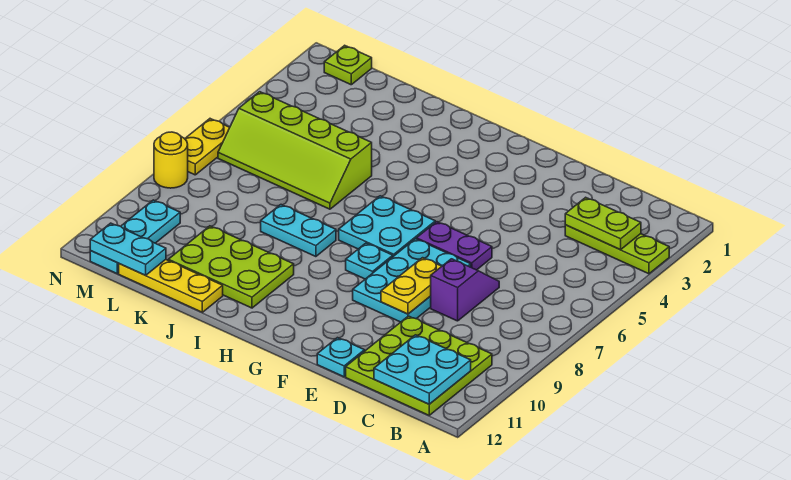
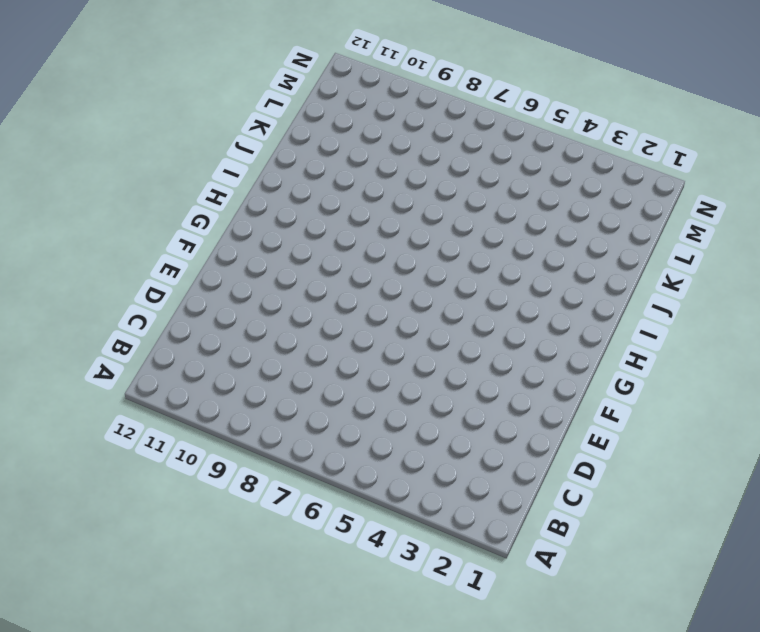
none -> lime plate A3:C3 level 1
none -> lime plate B10:D12 level 1
none -> purple slope D7:D8 level 1 top 8

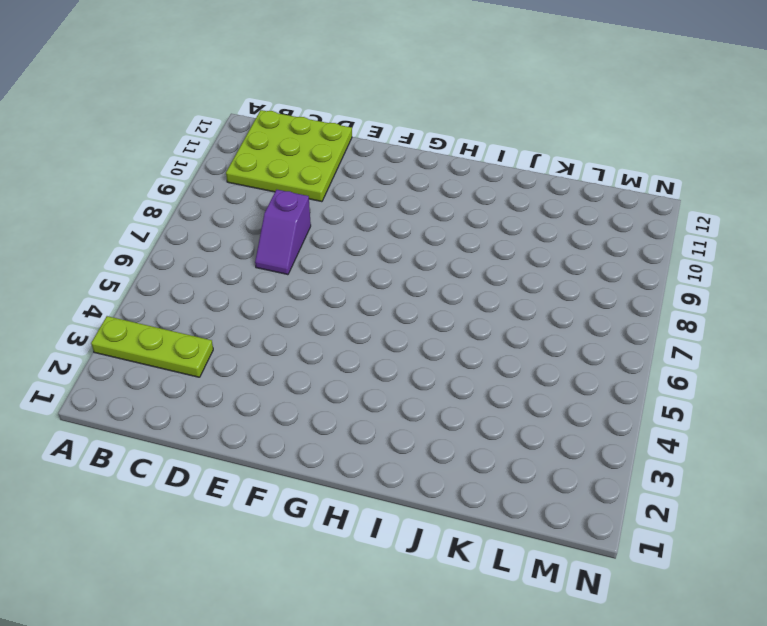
none -> purple plate E6:F6 level 1
none -> cyan plate E7:F9 level 1
none -> cyan plate E12 level 1

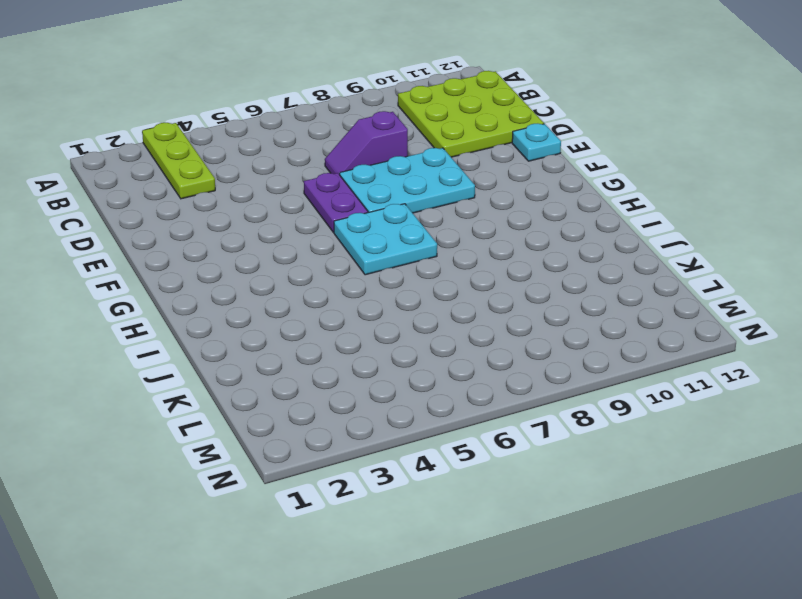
none -> cyan plate G8 level 1
none -> cyan plate I8:J8 level 1
none -> lime plate I10:K11 level 1

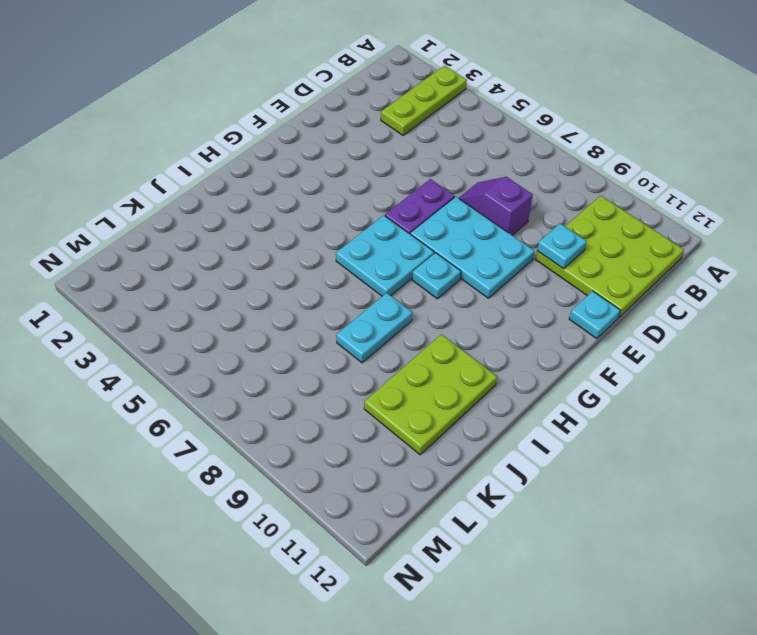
cyan plate D10 level 2 -> none
none -> lime slope J5:M6 level 1 top 5
none -> yellow plate J12:L12 level 1
none -> lime plate M1 level 1

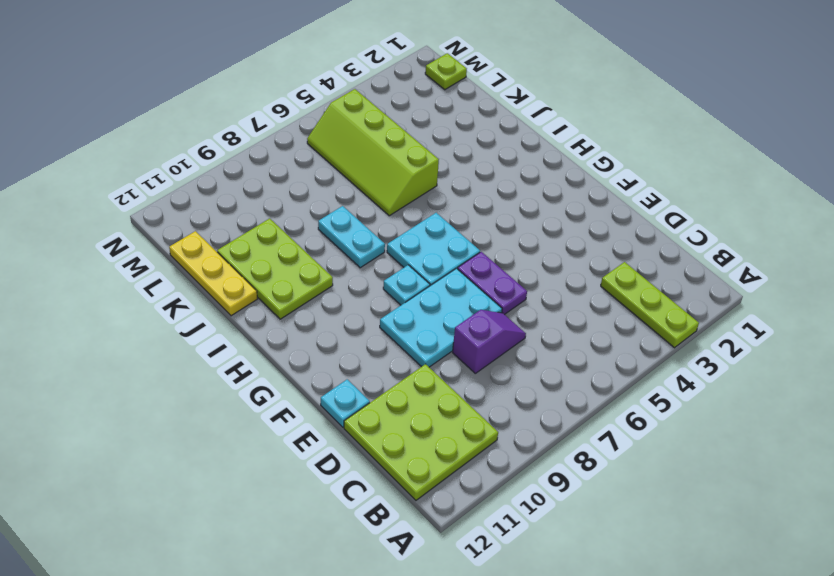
none -> cyan plate M10:M12 level 1
none -> yellow plate N6:N7 level 1
none -> yellow round brick N8 level 1

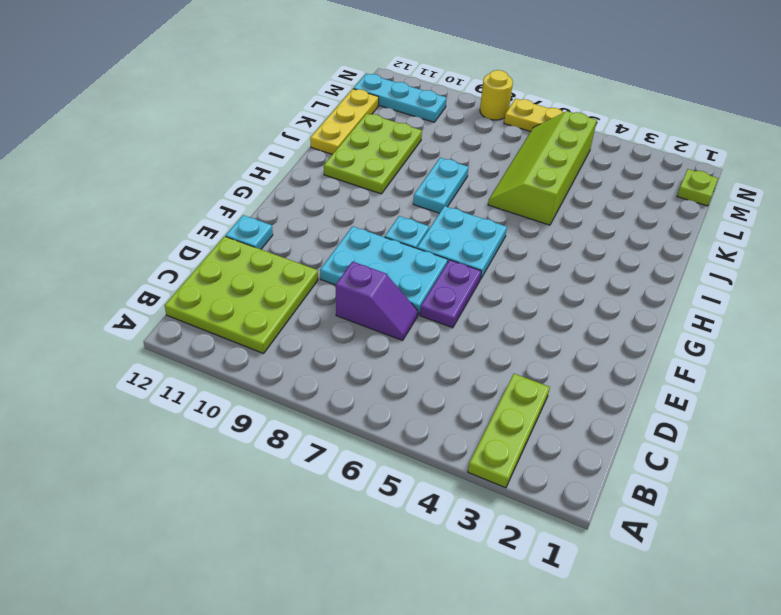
none -> lime plate B3:C3 level 2
none -> cyan plate B11:C12 level 2
none -> yellow plate E8:E9 level 2

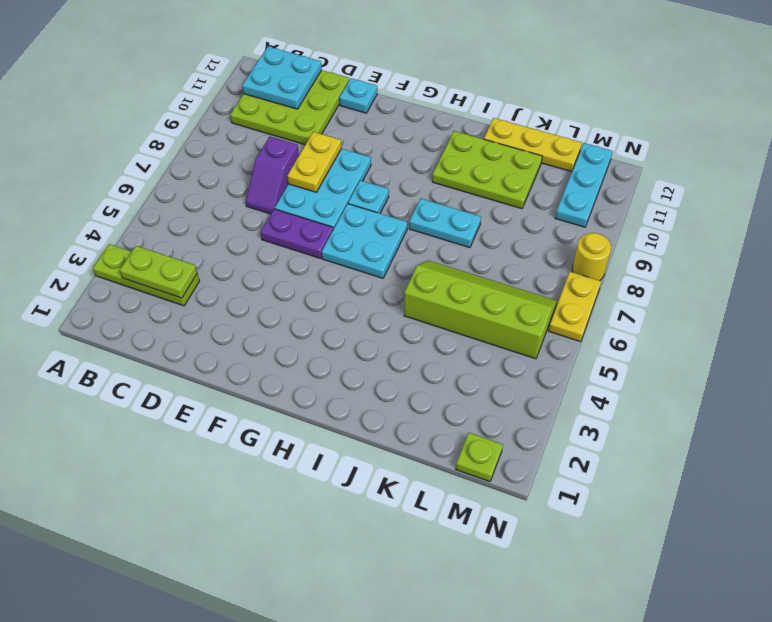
none -> cyan plate L12:M12 level 2

